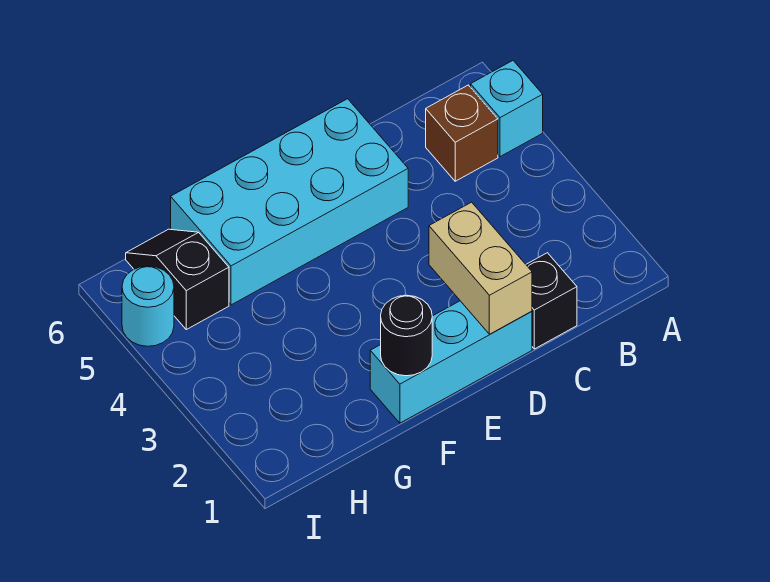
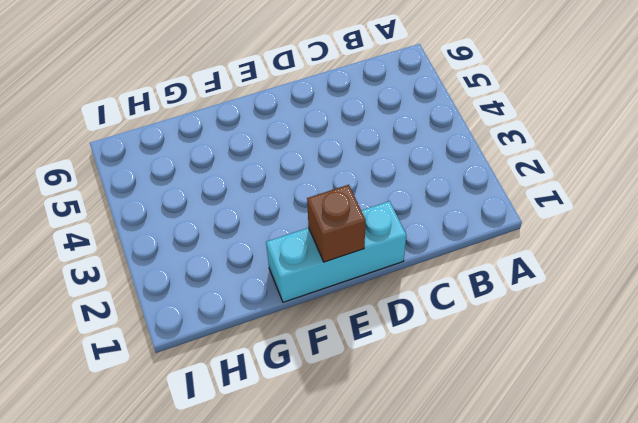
brown brick E1 level 2 -> brown brick B5 level 1
none -> cyan brick A5 level 1
none -> black brick C1 level 1

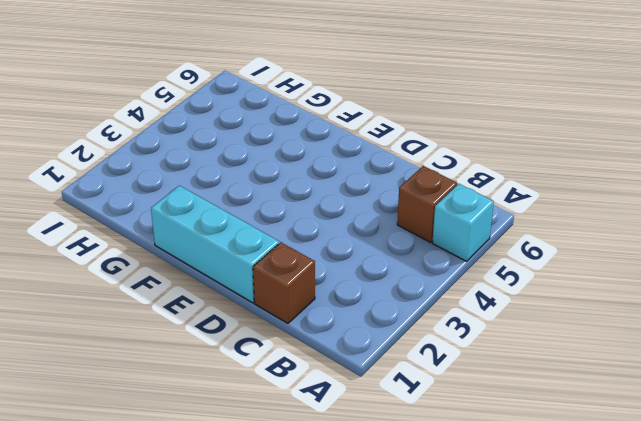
brown brick C1 level 1 -> black brick C1 level 1
none -> cyan brick D5:G6 level 1
none -> black slope H5:H6 level 1 top 5

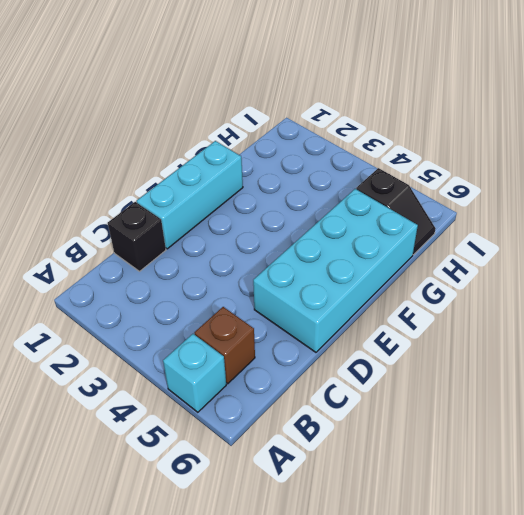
none -> cyan round brick I5 level 1
none -> tan brick D1:D2 level 2

